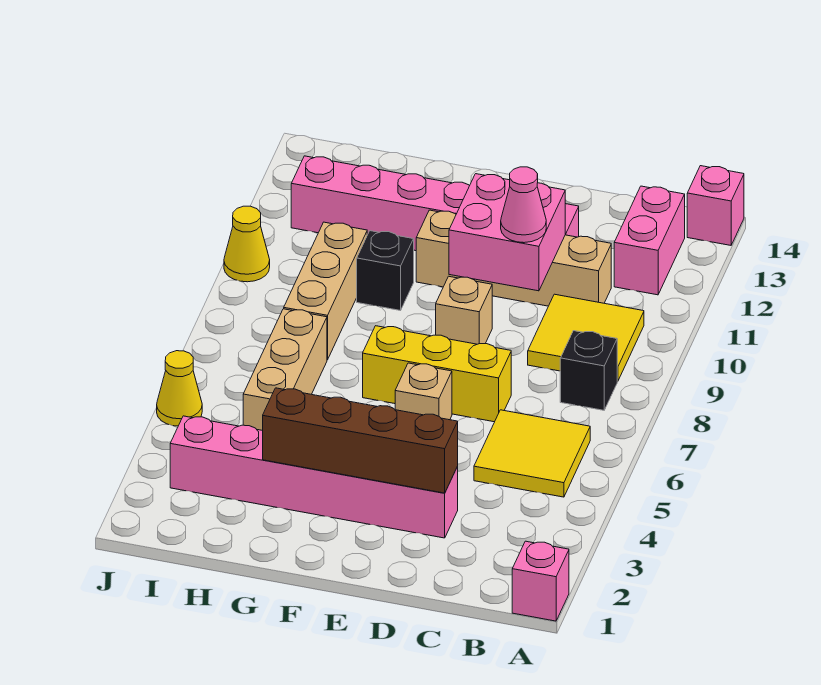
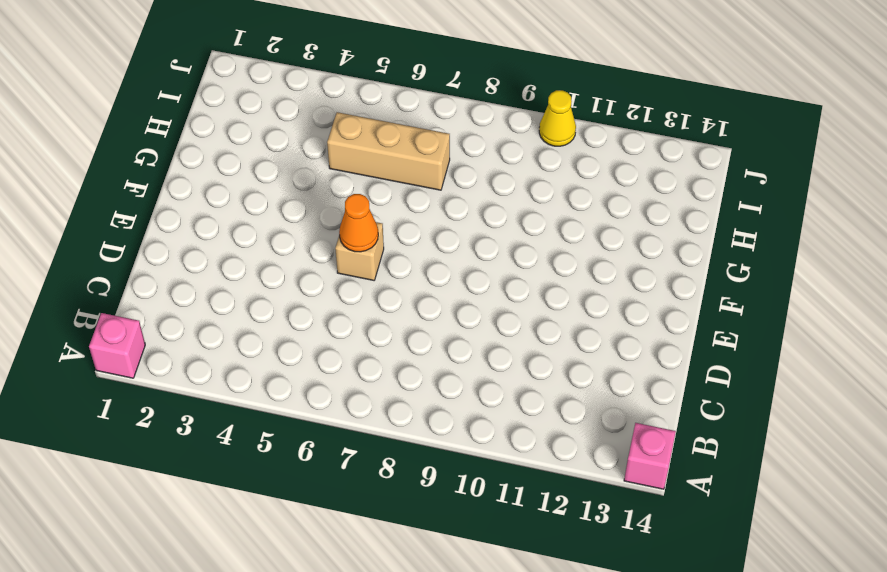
orange cone E6 level 2 -> none
none -> yellow tile B5:C6 level 1
none -> black brick B8 level 1
none -> yellow tile B9:C10 level 1

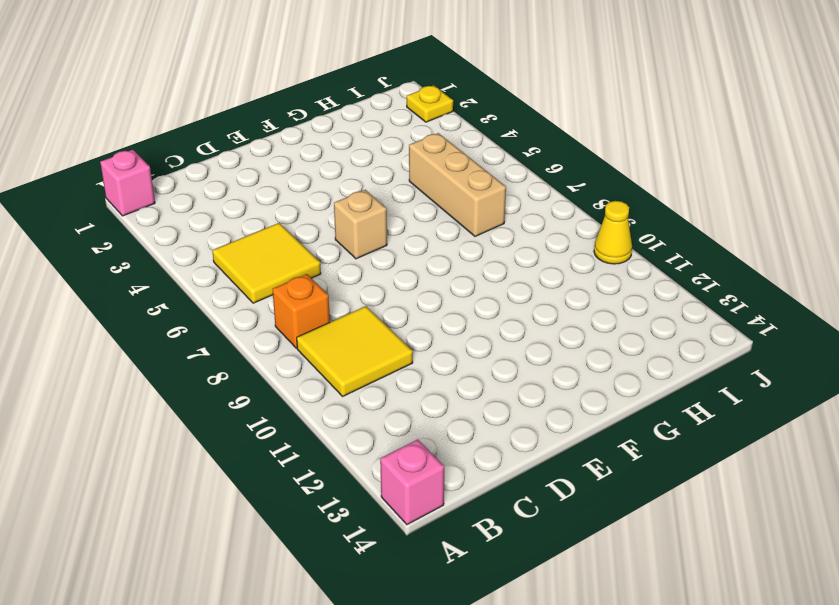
orange brick B8 level 1 -> black brick B8 level 1
yellow plate J2 level 1 -> none
none -> pink brick B12:B13 level 1
none -> tan brick C11:F11 level 1
none -> pink brick D3:I3 level 1

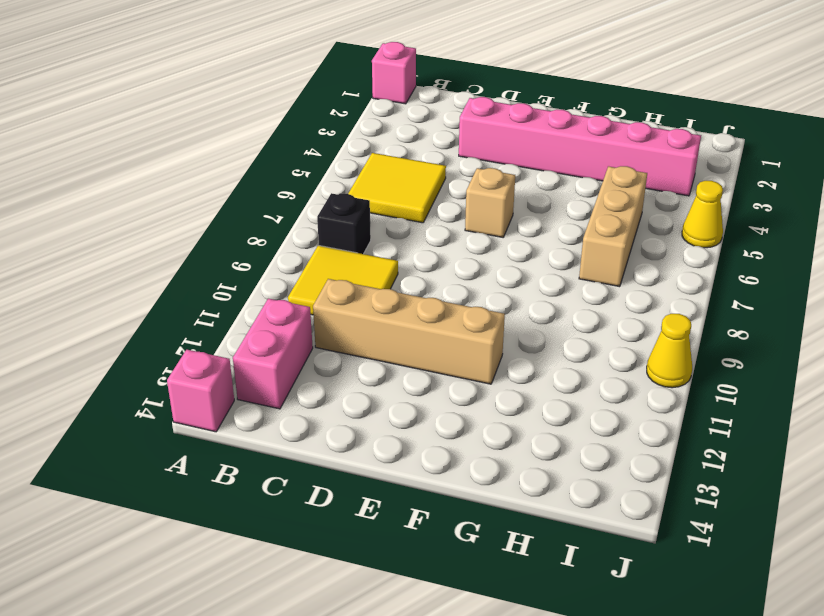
none -> yellow brick D7:F7 level 1
none -> pink brick D12:I12 level 1
none -> tan brick E9 level 1

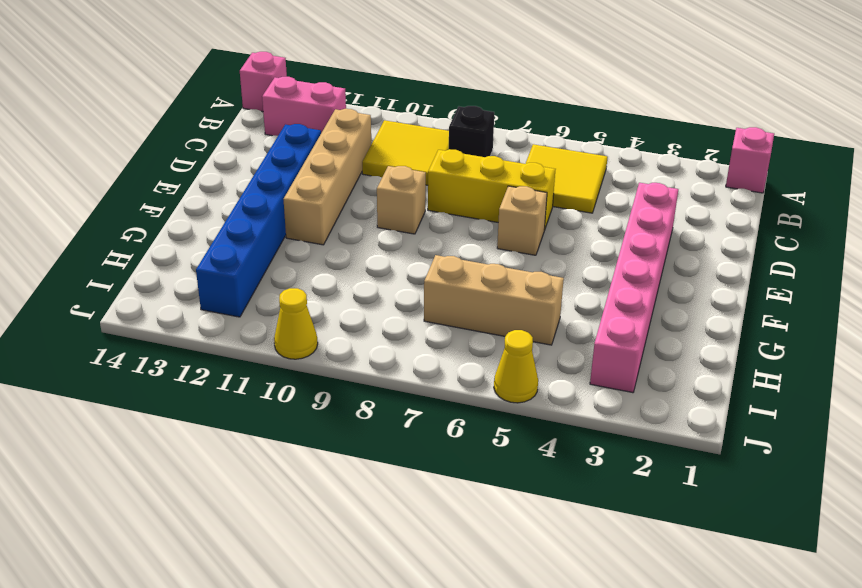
yellow brick D6:D8 level 1 -> yellow brick D7:F7 level 1
blue brick D12:I12 level 1 -> pink brick D12:I12 level 1
none -> black brick G10 level 1
none -> tan brick H8:H10 level 1
none -> brown brick D3:G3 level 2

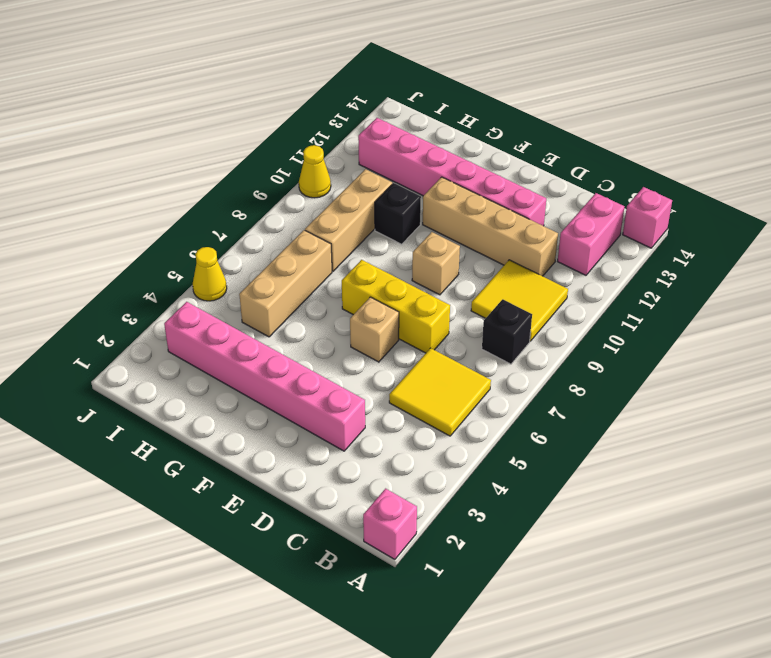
none -> brown brick D3:G3 level 2
none -> pink brick D10:E11 level 2
none -> pink cone D10 level 3

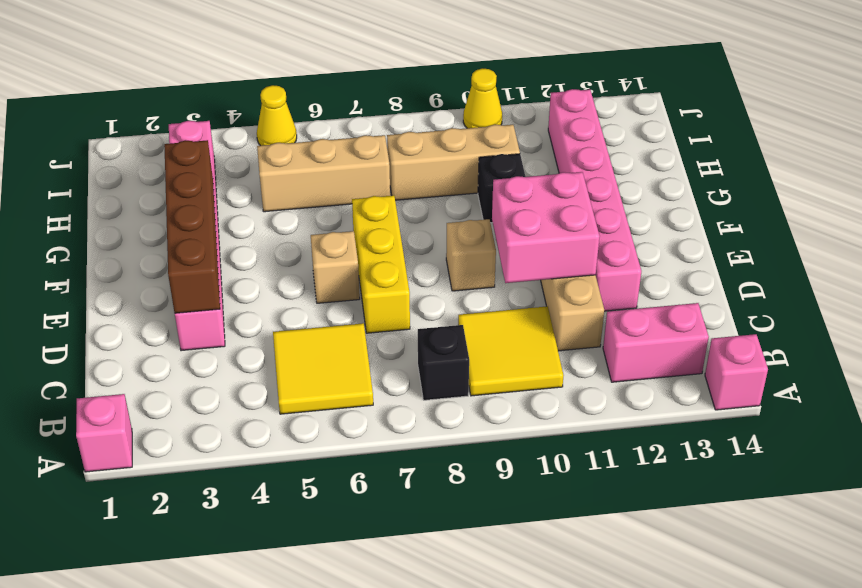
none -> pink cone D10 level 3

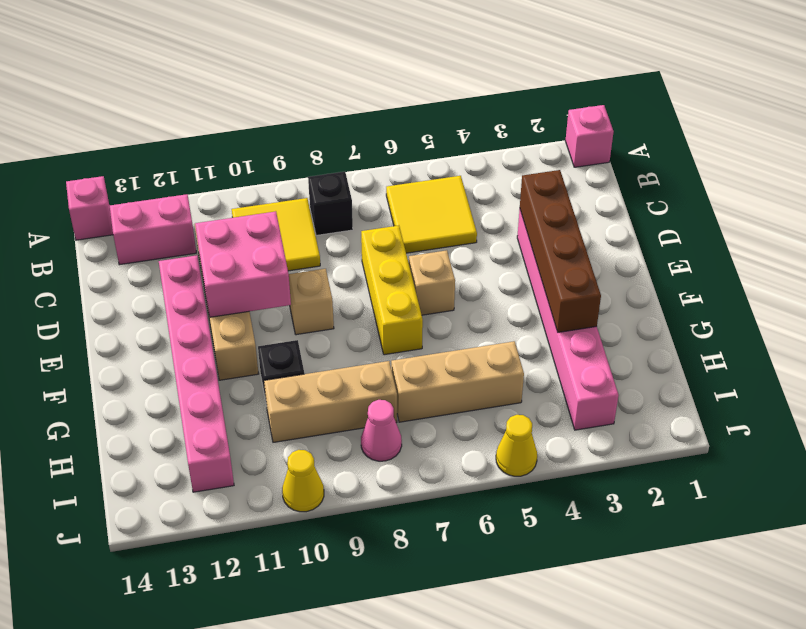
pink cone I8 level 1 -> pink cone D10 level 3

